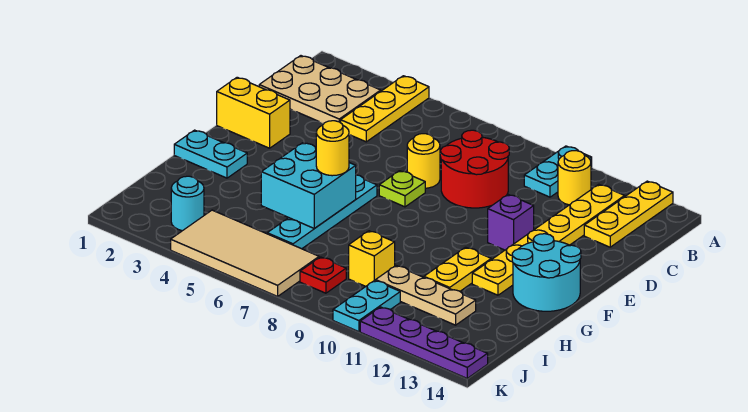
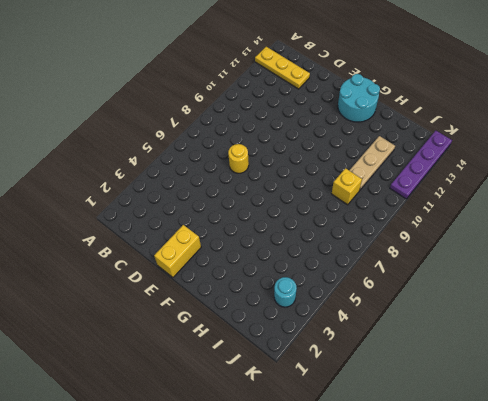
none -> yellow plate A4:C4 level 1
none -> cyan plate A10:B10 level 1
none -> tan plate B1:C3 level 1

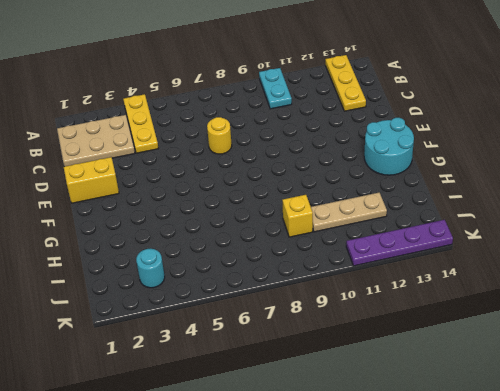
none -> yellow round brick B11 level 1
none -> yellow plate B12:G12 level 1
none -> red round brick C8:D9 level 1

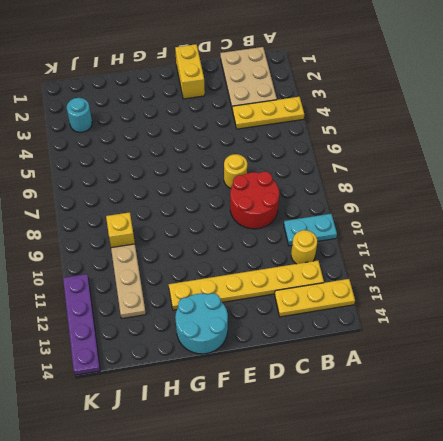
none -> lime plate E7 level 1
none -> purple brick E11 level 1
none -> cyan plate F6:I6 level 1

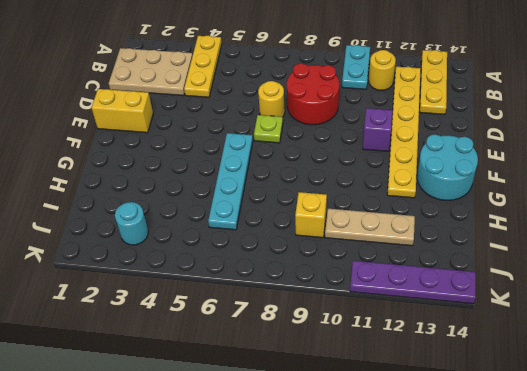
none -> cyan plate G1:G2 level 1
none -> yellow plate G11:H11 level 1
none -> tan tile J4:K7 level 1

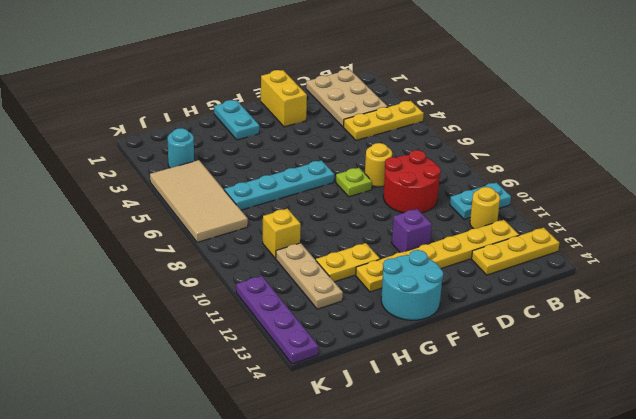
none -> red plate J8 level 1
none -> cyan plate J10:K10 level 1
none -> cyan brick G5:H6 level 2

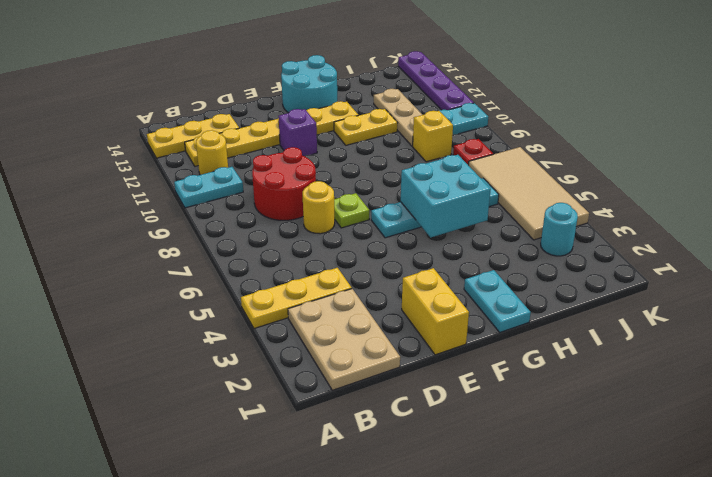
none -> yellow round brick G6 level 3

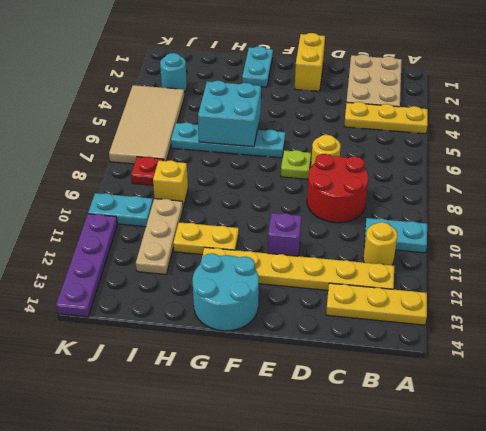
none -> yellow round brick G6 level 3

